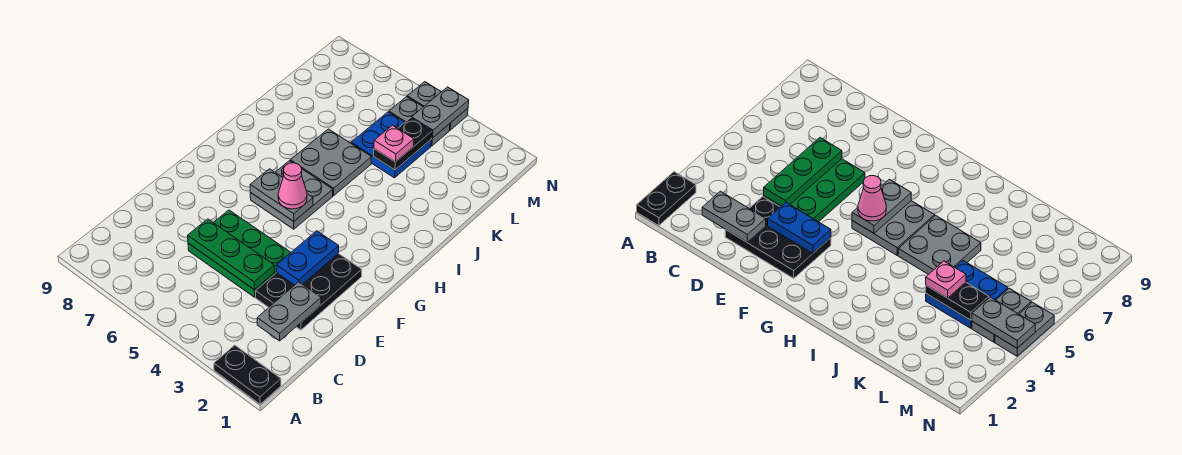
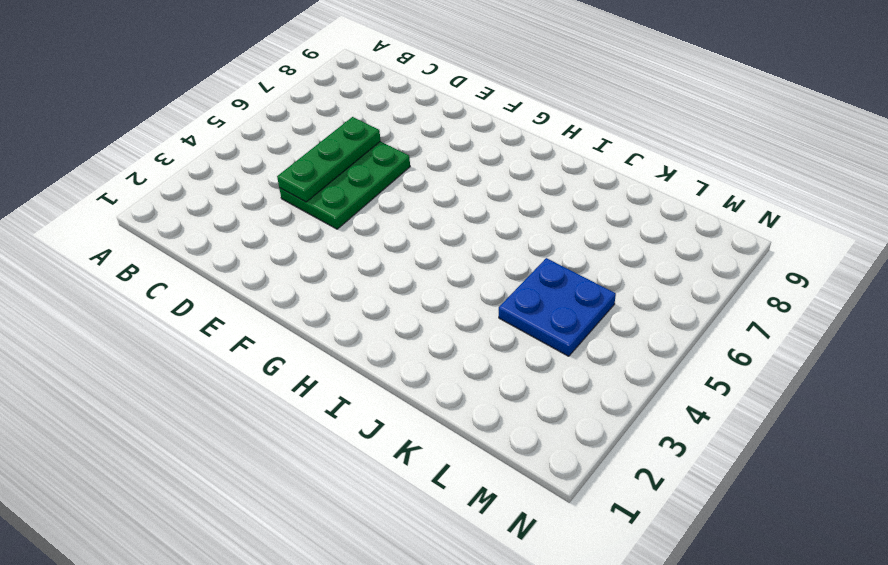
none -> black plate A1:A2 level 1
none -> black plate D2:F3 level 1
none -> grey plate G5:H6 level 1

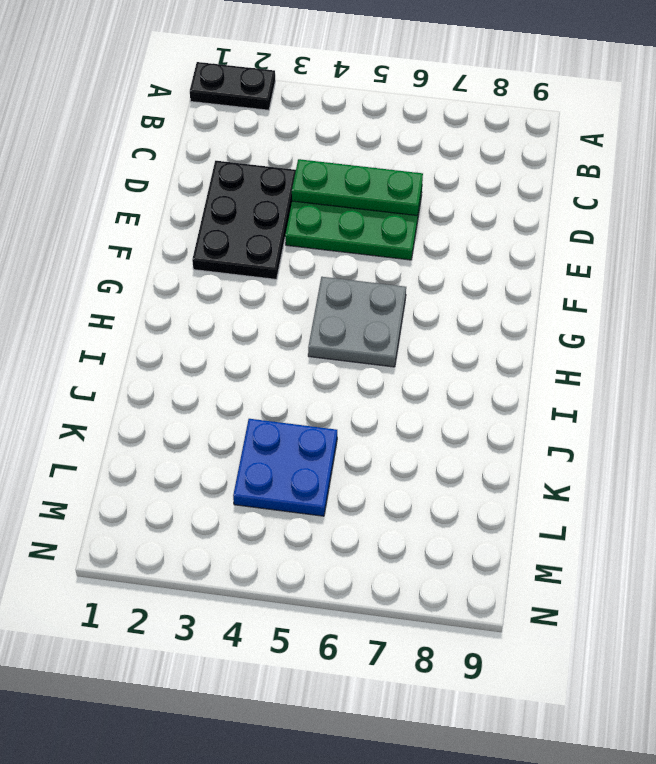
none -> grey plate I5:J6 level 1
none -> grey plate M4:M5 level 1
none -> grey plate N4:N5 level 1

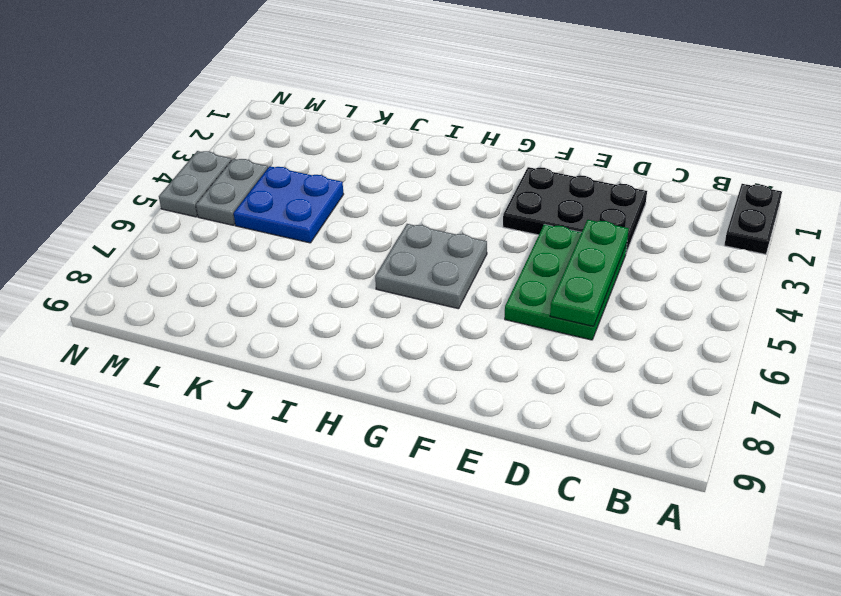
none -> grey plate I5:J6 level 1
none -> grey plate C2:D2 level 2
none -> blue plate E3:F3 level 2

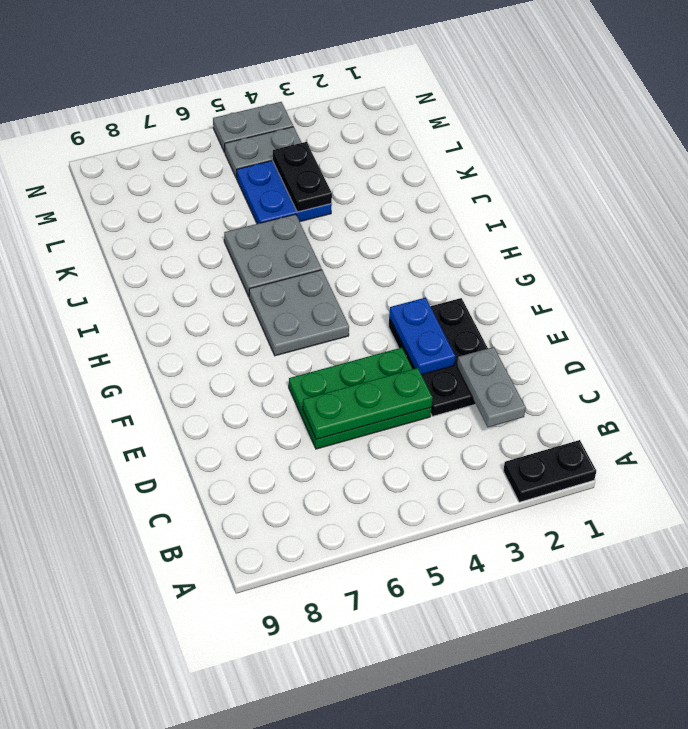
none -> grey plate G5:G6 level 2
none -> grey plate M4:N4 level 2
none -> pink cone G5 level 3

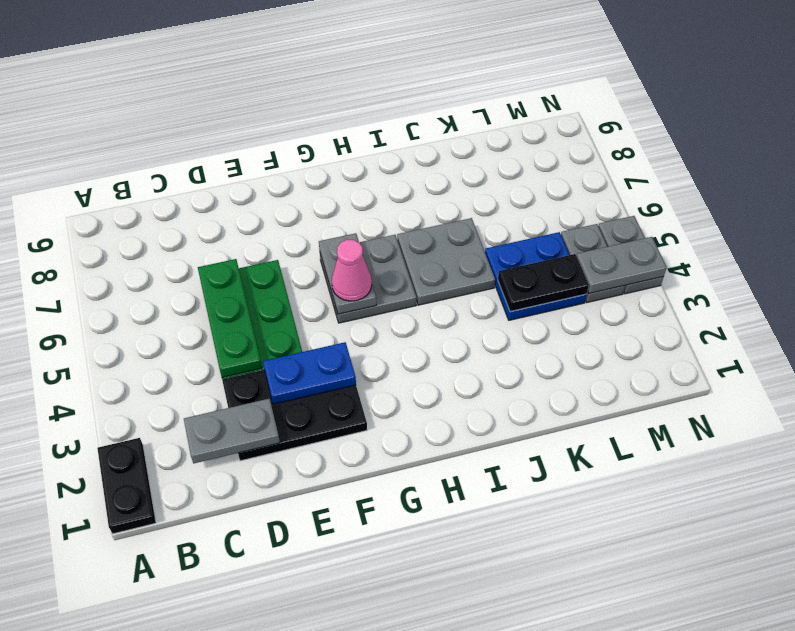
none -> pink plate K4 level 3

